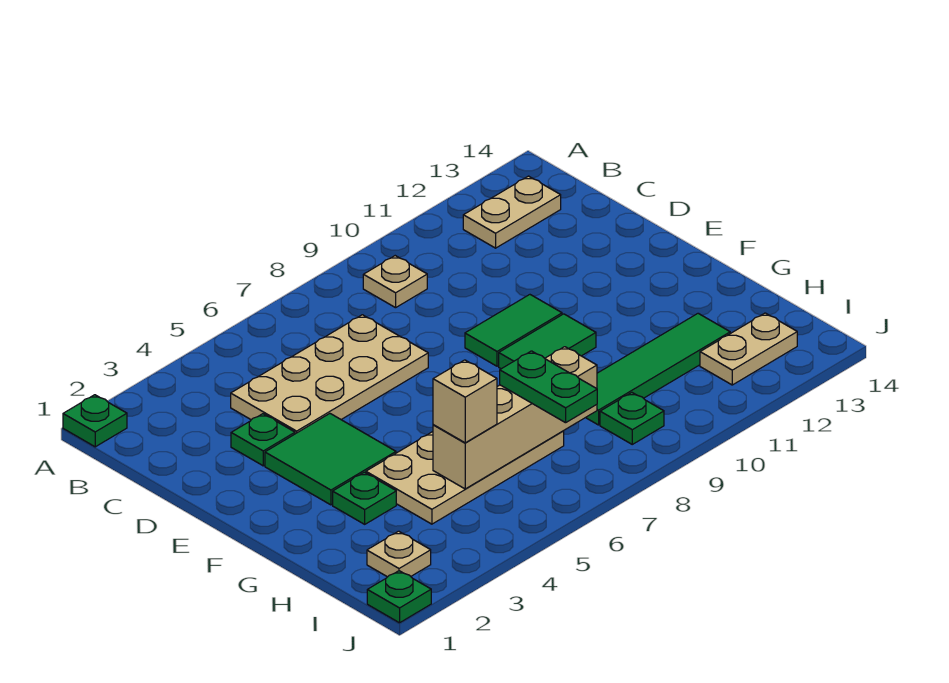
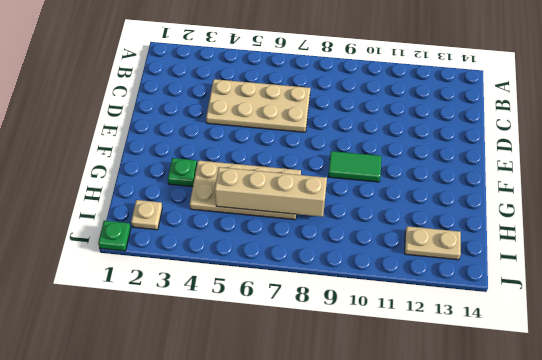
none -> green plate A1 level 1
none -> tan plate B9 level 1
none -> tan plate B12:B13 level 1

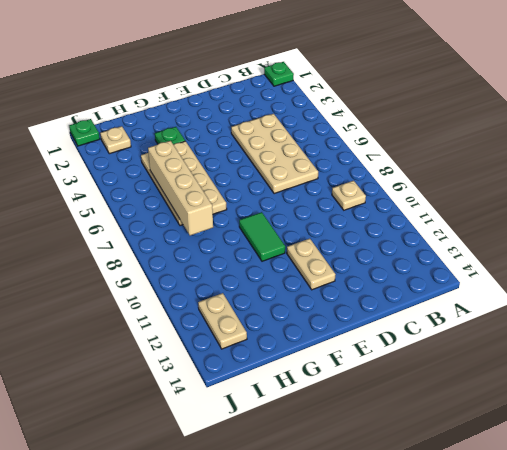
tan plate E11:E12 level 1 -> tan plate B12:B13 level 1
none -> green plate D3 level 1
none -> green tile E3:F4 level 1
none -> green tile E9:E10 level 1

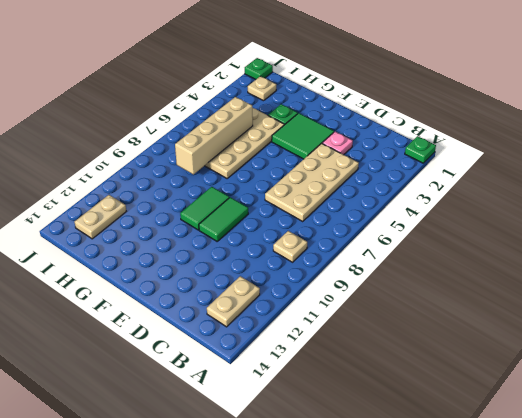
pink plate D3 level 1 -> green plate D3 level 1
none -> green tile H9:H12 level 1
none -> green plate I9 level 1
none -> tan brick H5 level 3

